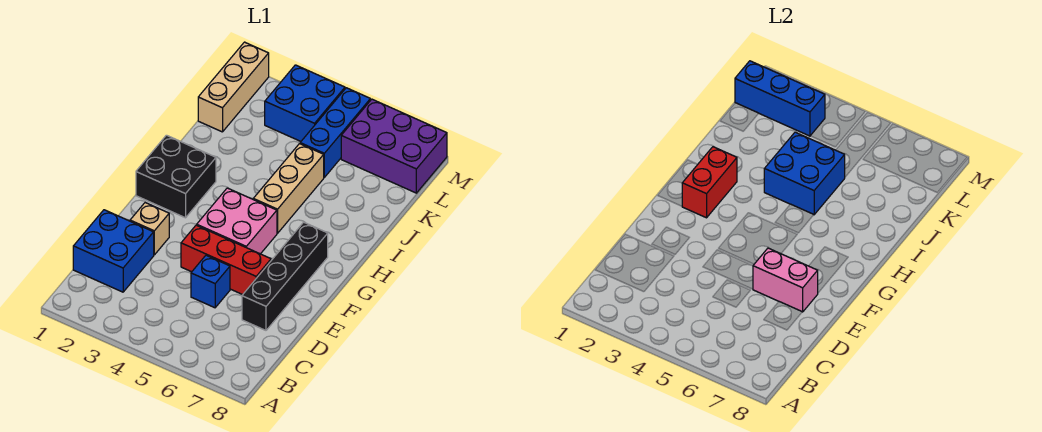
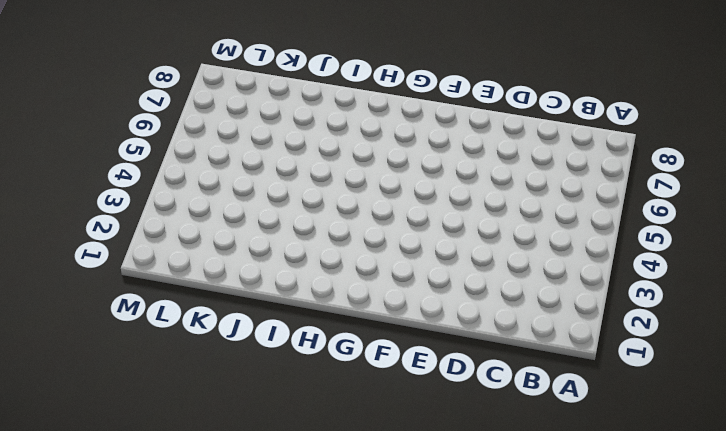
none -> blue brick C1:D2 level 1
none -> blue brick D5 level 1
none -> black brick D7:G7 level 1

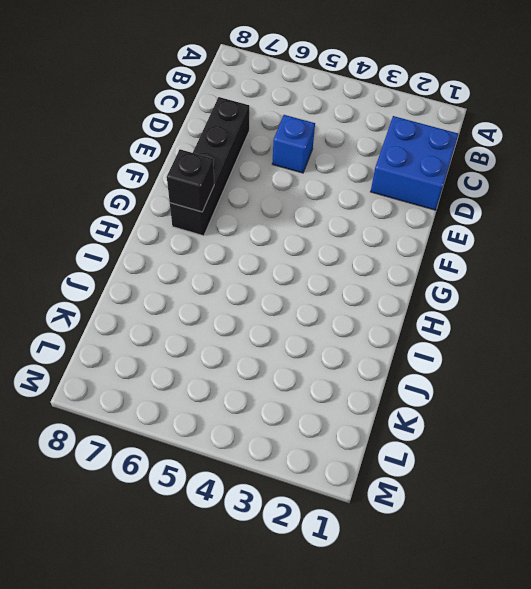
black brick G7 level 2 -> none
none -> tan brick E2 level 1
none -> red brick E4:E6 level 1
none -> pink brick F4:G5 level 1

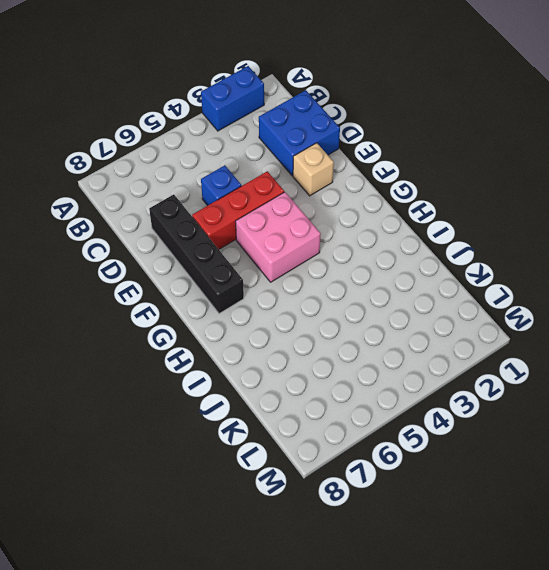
blue brick A2:A3 level 1 -> none
none -> black brick G1:H2 level 1
none -> tan brick H5:J5 level 1
none -> tan brick K1:M1 level 1

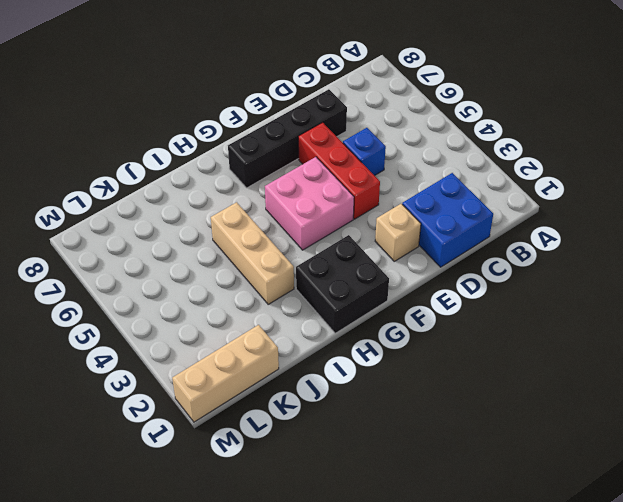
tan brick I3:I5 level 1 -> tan brick H5:J5 level 1
none -> blue brick K5:M5 level 1
none -> blue brick L3:M4 level 1
none -> purple brick L6:M8 level 1

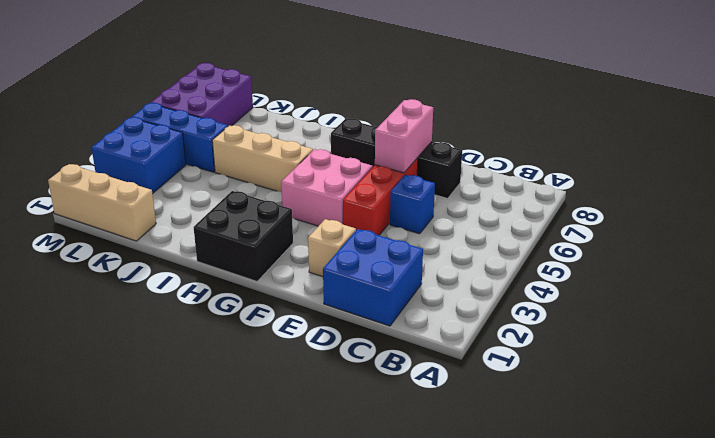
none -> red brick G2:H2 level 2
none -> blue brick I4:J5 level 2
none -> blue brick L1:L3 level 2

